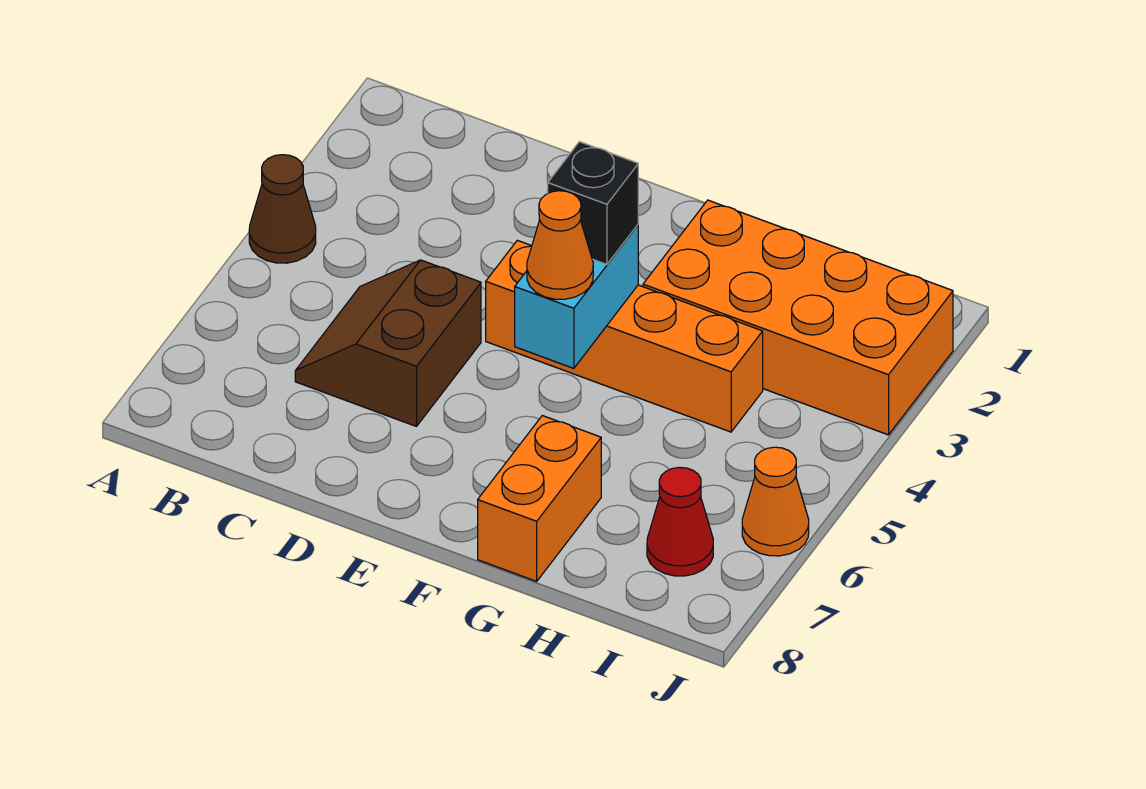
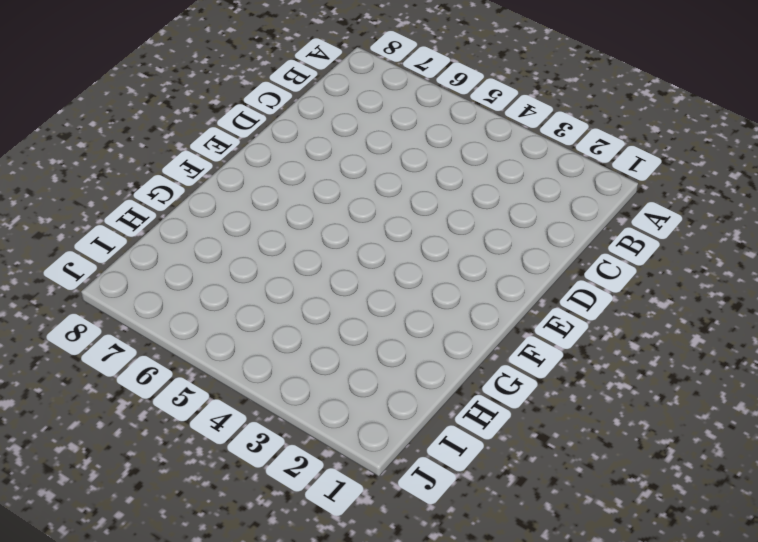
none -> brown cone A4 level 1
none -> brown slope C5:D6 level 1 top D

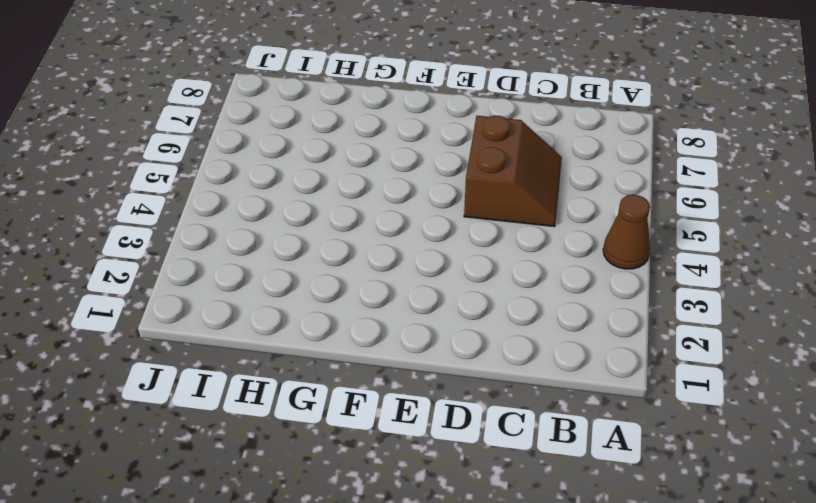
none -> orange brick E4:H4 level 1
none -> orange brick G2:J3 level 1

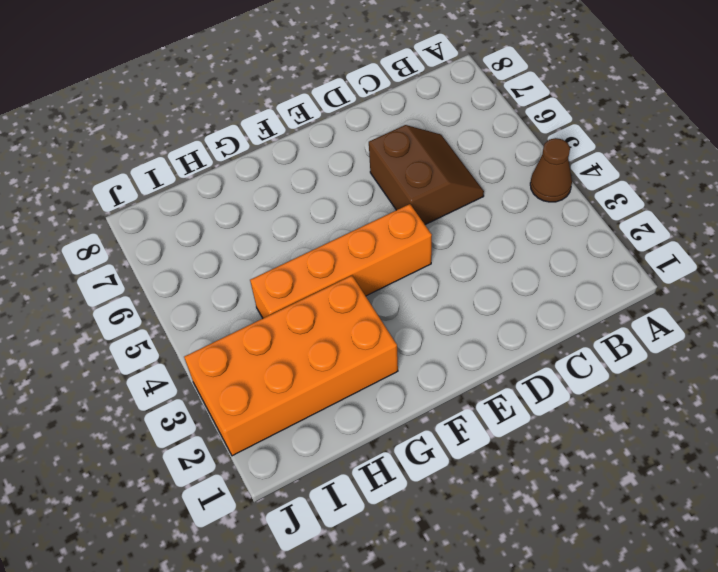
none -> orange brick G7:G8 level 1
none -> red cone I7 level 1

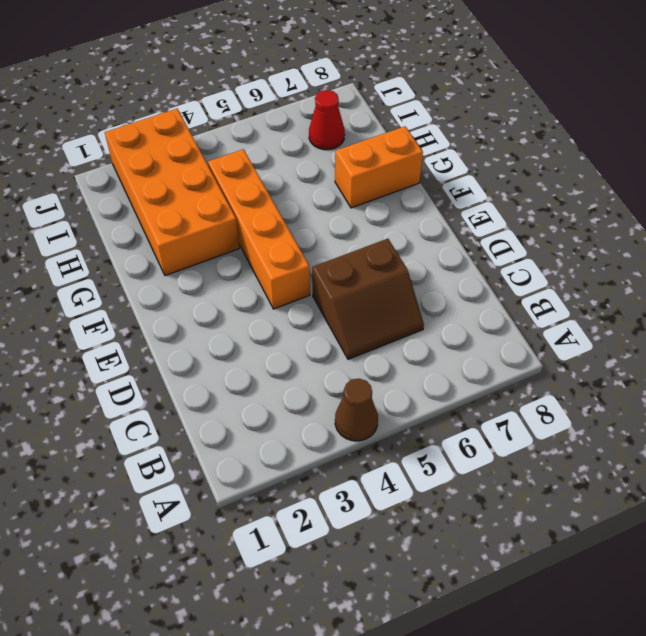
none -> orange cone J6 level 1
none -> cyan brick F4:F5 level 2

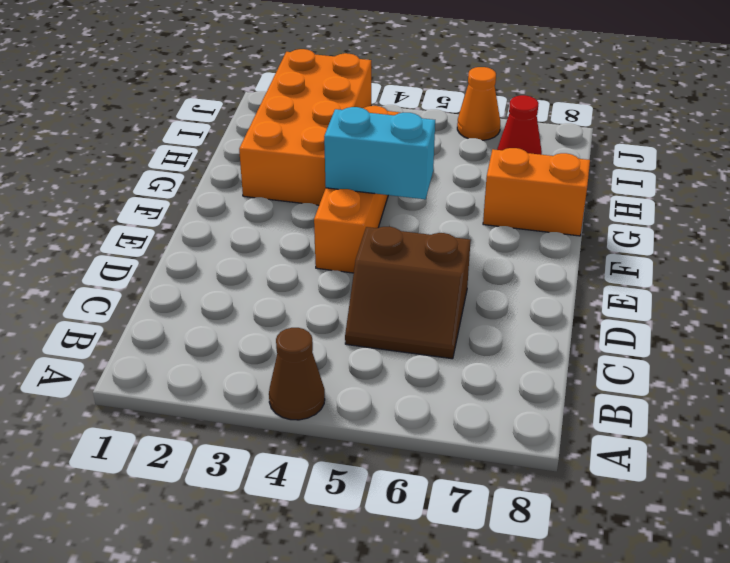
none -> black brick F4 level 3
none -> orange cone F5 level 3

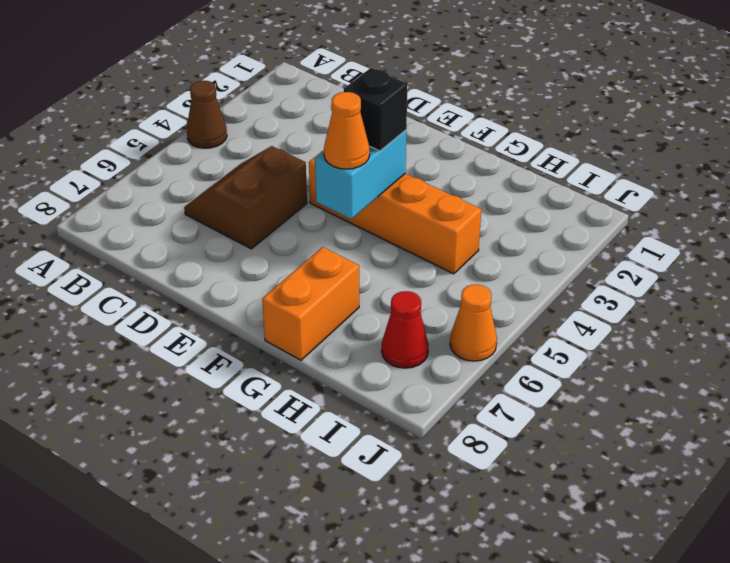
none -> orange brick G2:J3 level 1

